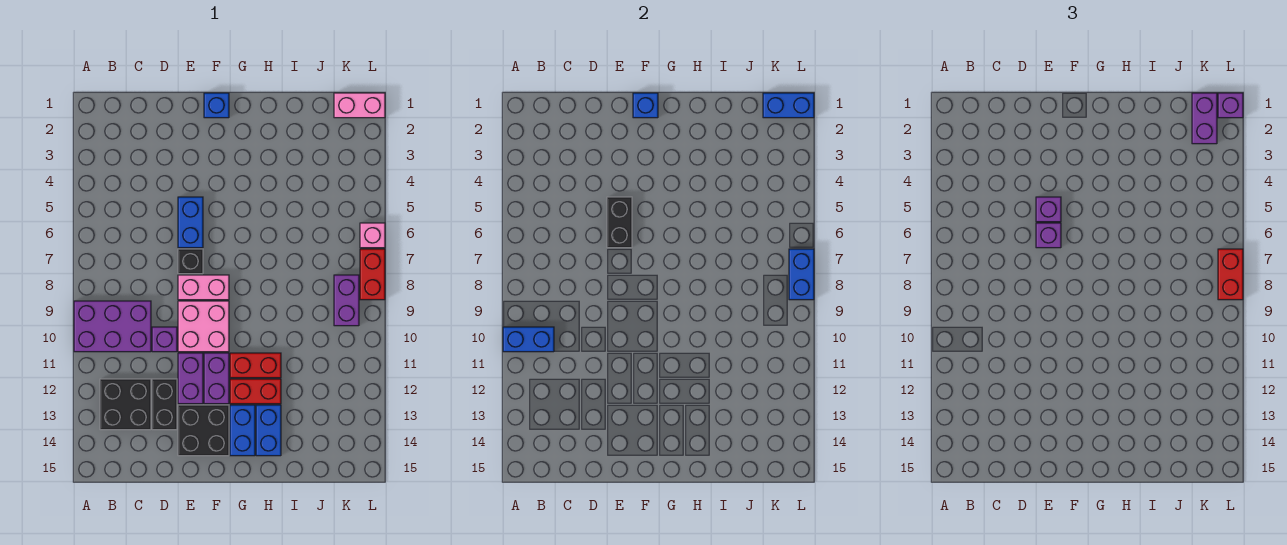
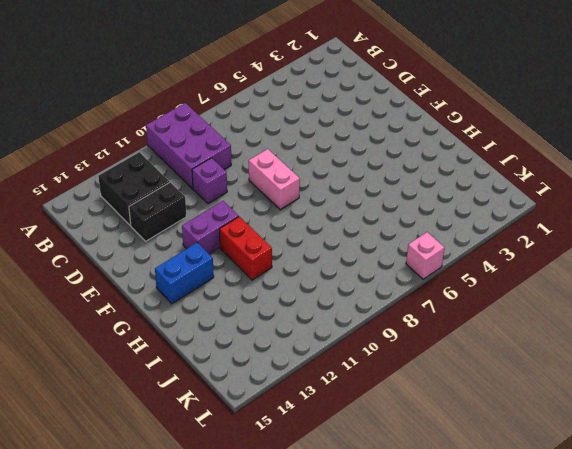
none -> blue brick E5:E6 level 1
none -> black brick E7 level 1
none -> pink brick E9:F10 level 1
none -> purple brick E11:E12 level 1

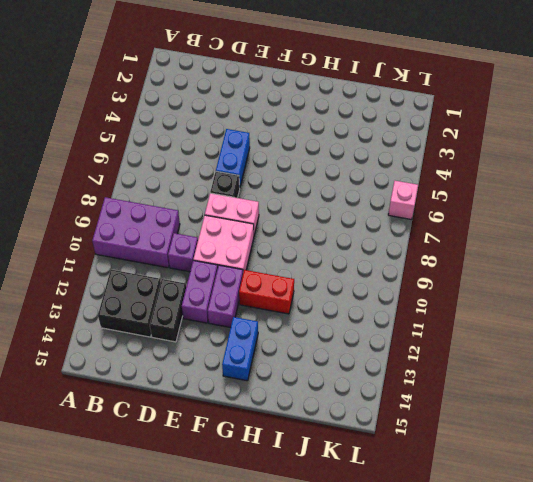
none -> black brick E13:F14 level 1
none -> blue brick F1 level 1
none -> red brick G12:H12 level 1
none -> blue brick H13:H14 level 1

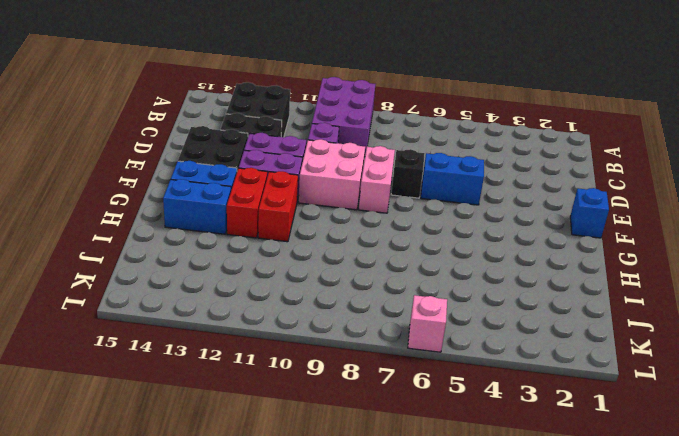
none -> pink brick K1:L1 level 1
none -> purple brick K8:K9 level 1
none -> red brick L7:L8 level 1
none -> blue brick A10:B10 level 2

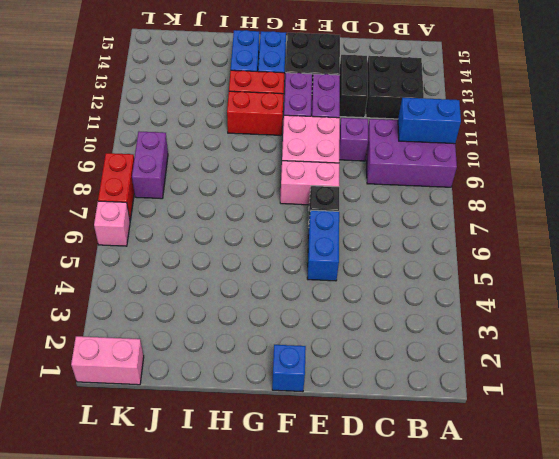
none -> black brick E5:E6 level 2
none -> blue brick F1 level 2
none -> blue brick K1:L1 level 2
none -> blue brick L7:L8 level 2

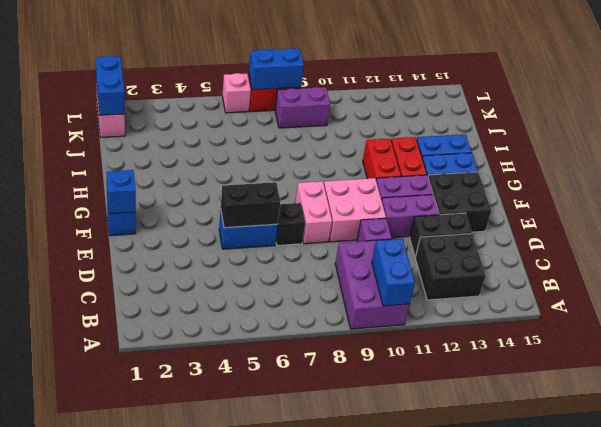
none -> purple brick E5 level 3
none -> purple brick E6 level 3
none -> purple brick K1:K2 level 3
none -> purple brick L1 level 3

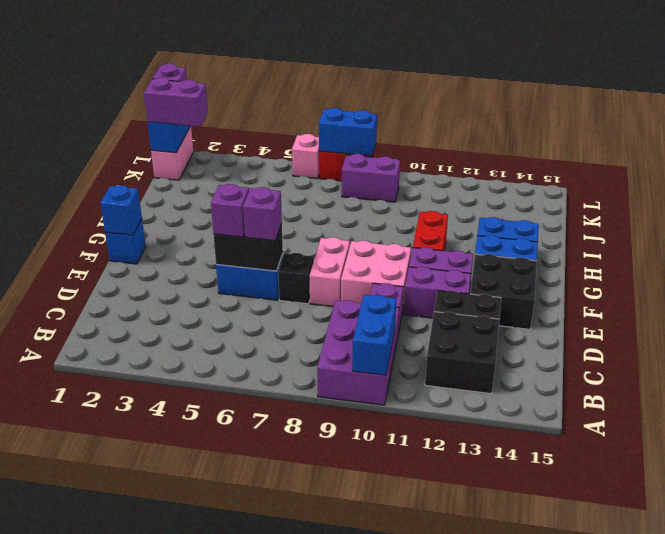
none -> red brick G12:H12 level 1
none -> red brick L7:L8 level 3

